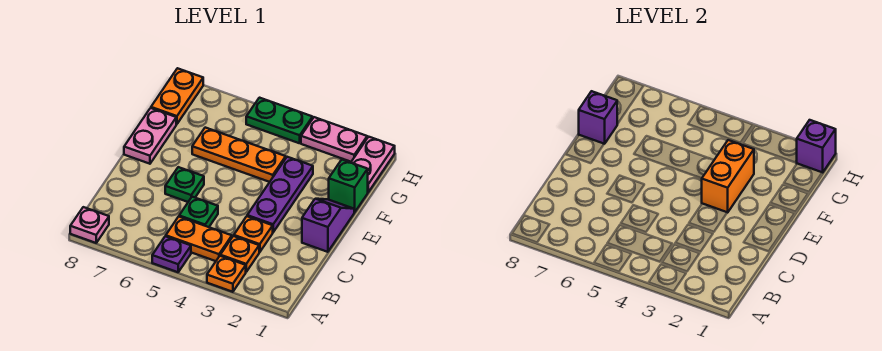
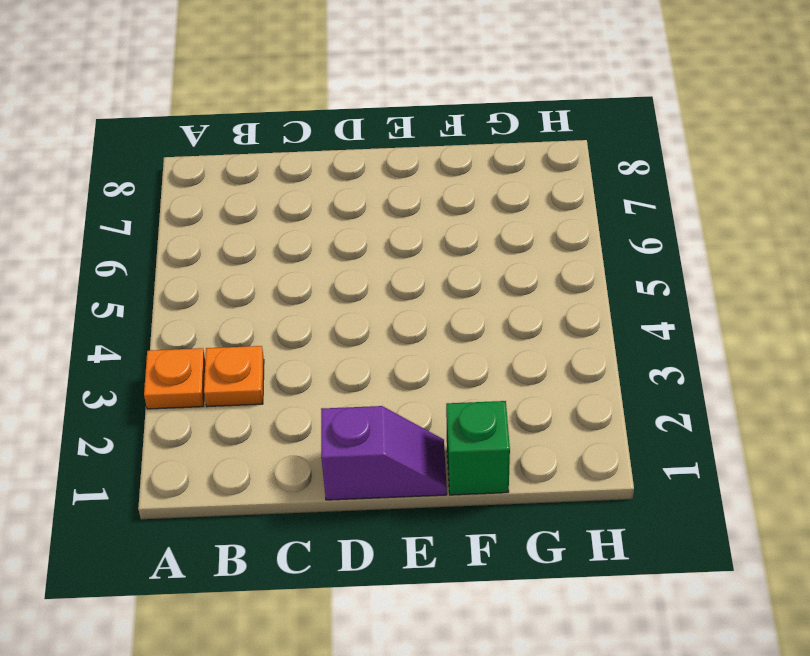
none -> purple plate A5 level 1
none -> pink plate A8 level 1
none -> orange plate B4:B5 level 1

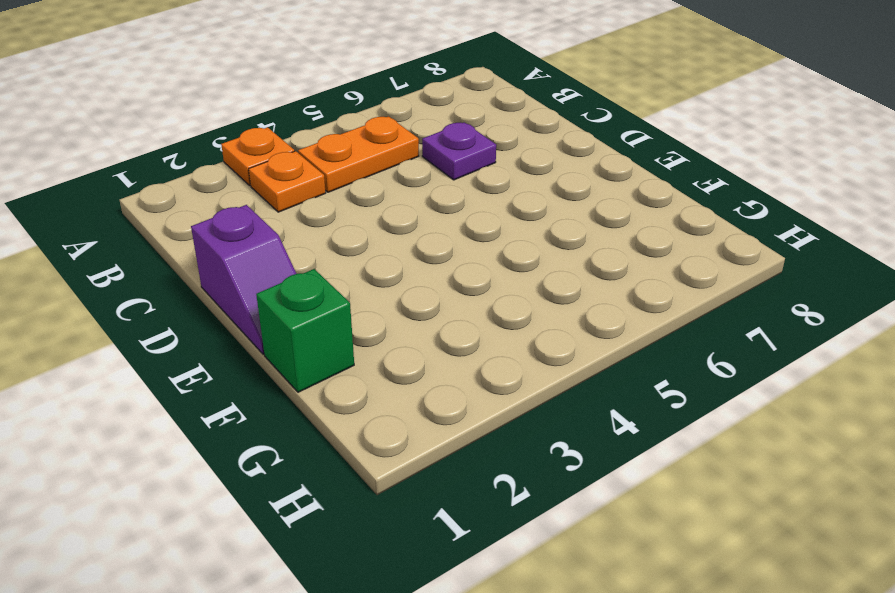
purple plate C6 level 1 -> purple plate A5 level 1
none -> pink plate A8 level 1
none -> orange plate C3 level 1
none -> green plate C5 level 1

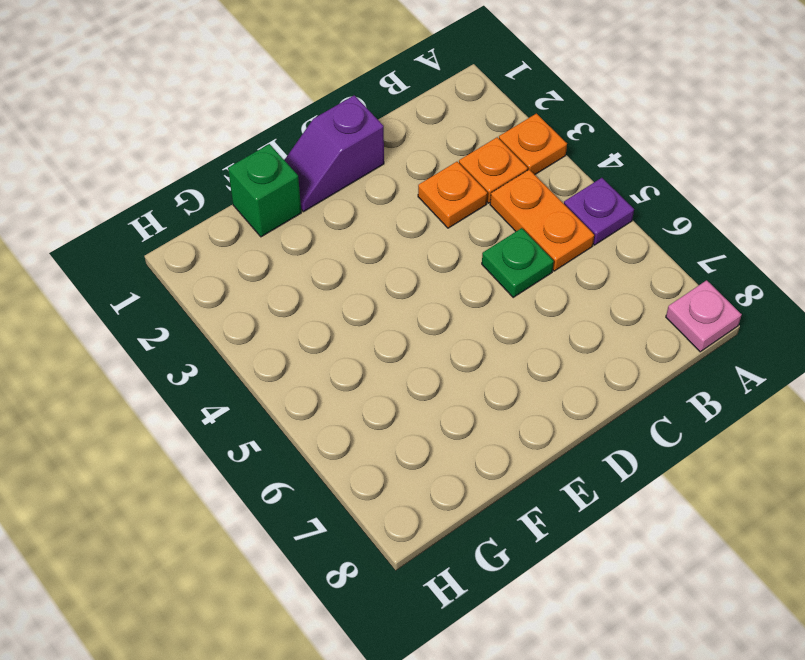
none -> purple plate D3:F3 level 1
none -> green plate D6 level 1
none -> pink plate E8:F8 level 1

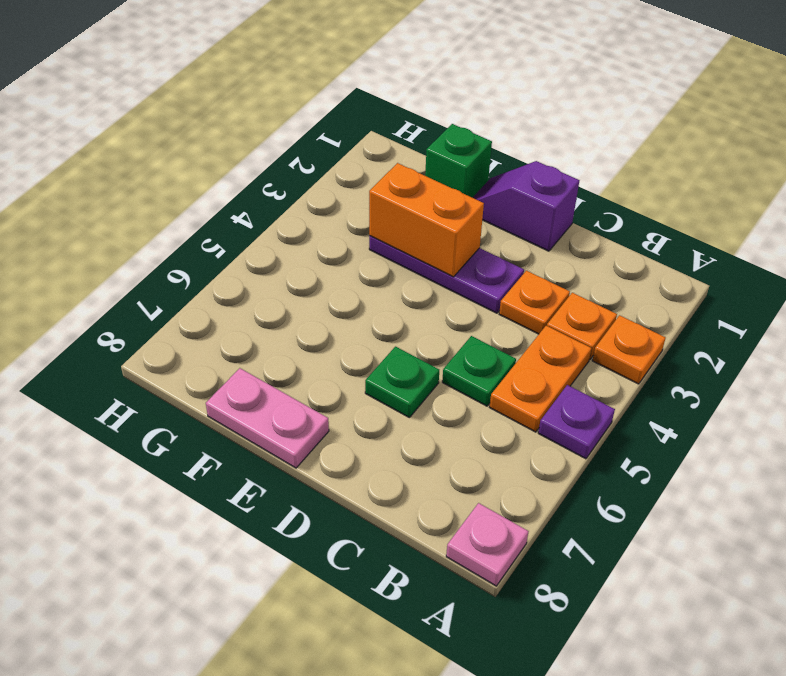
none -> orange plate F4:F6 level 1
none -> pink plate G1:H1 level 1
none -> orange plate G8:H8 level 1

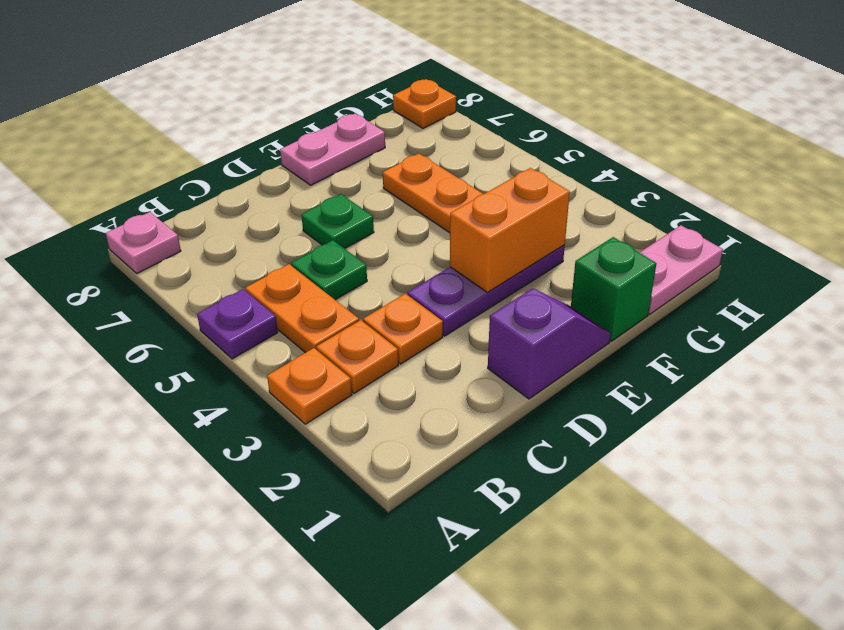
orange plate H8 level 1 -> orange plate G8:H8 level 1
none -> pink plate H2:H3 level 1
none -> green plate H4:H5 level 1
none -> purple brick F8 level 2

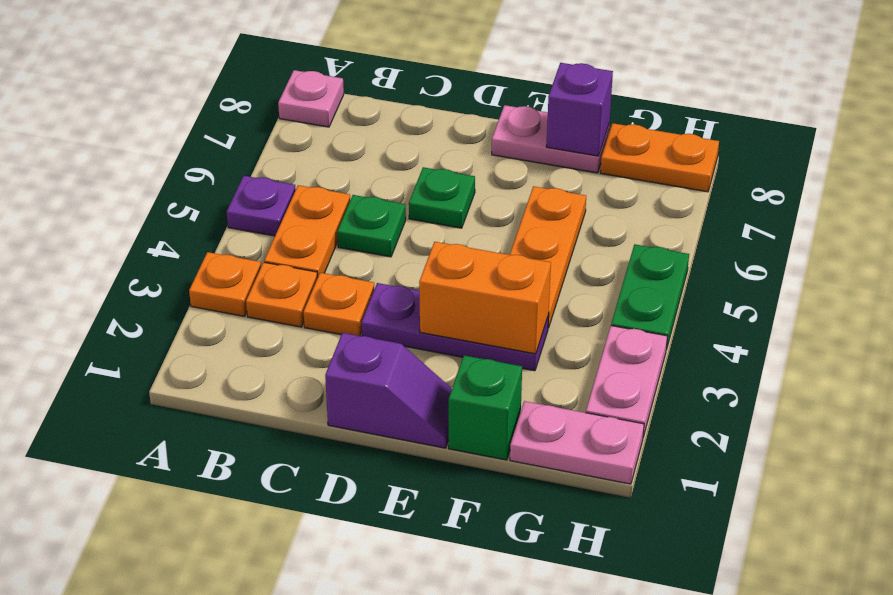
none -> purple brick H1 level 2

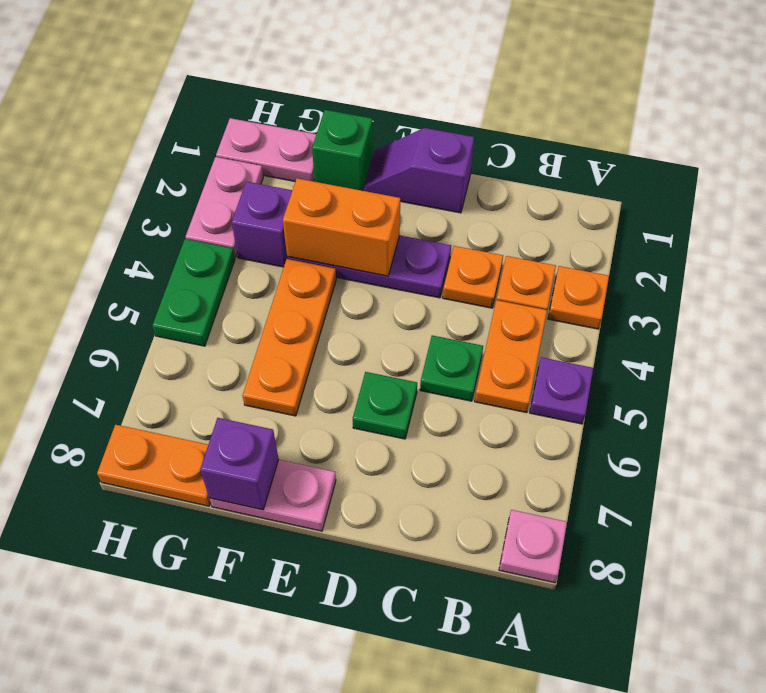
purple brick G3 level 1 -> purple brick H1 level 2

